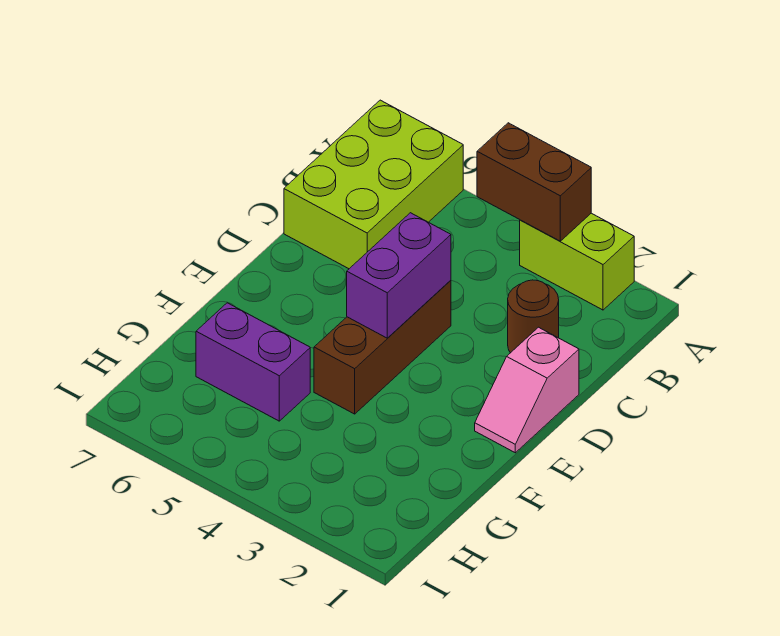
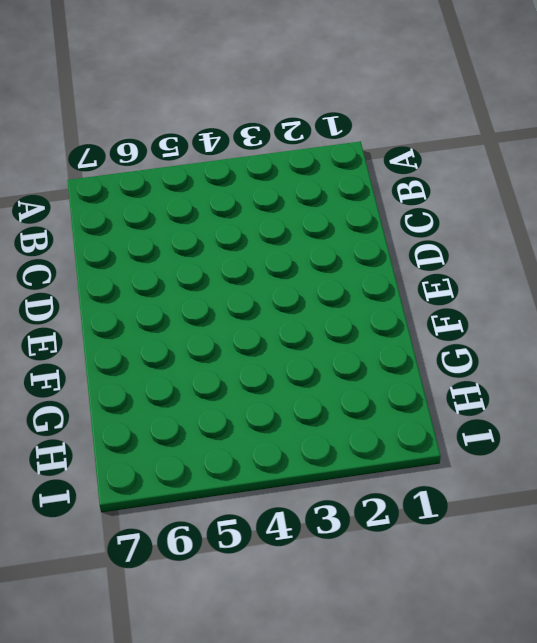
none -> lime brick A2:A3 level 1
none -> lime brick A6:C7 level 1

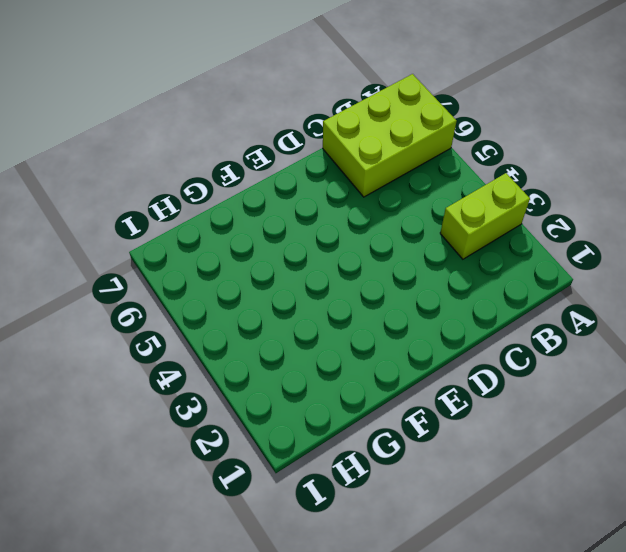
lime brick A3:B3 level 1 -> lime brick A2:A3 level 1
none -> brown round brick C2 level 1
none -> pink slope D1:E1 level 1 top D

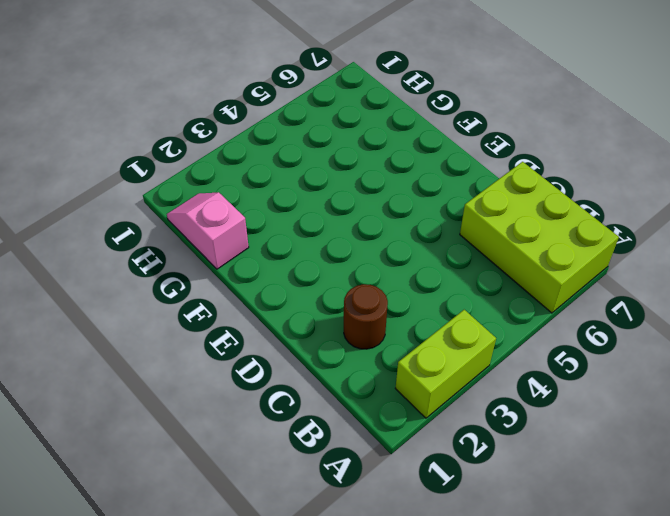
pink slope G1:H1 level 1 top G -> pink slope D1:E1 level 1 top D
none -> brown brick D4:F4 level 1
none -> purple brick G5:G6 level 1

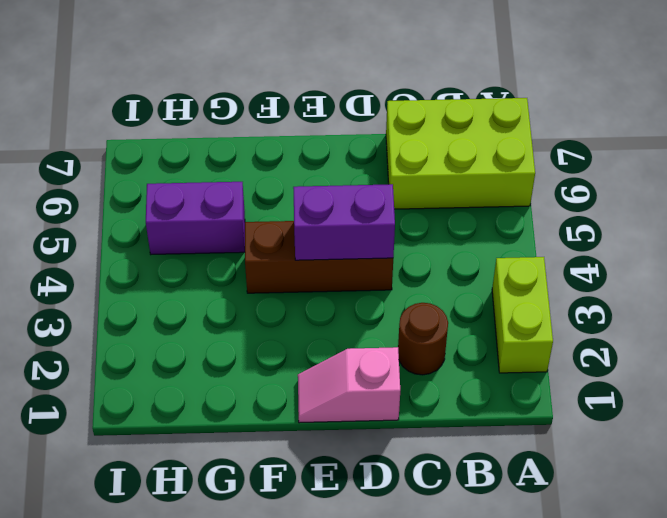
purple brick G5:H5 level 1 -> purple brick G5:G6 level 1
none -> brown brick A3:A4 level 2

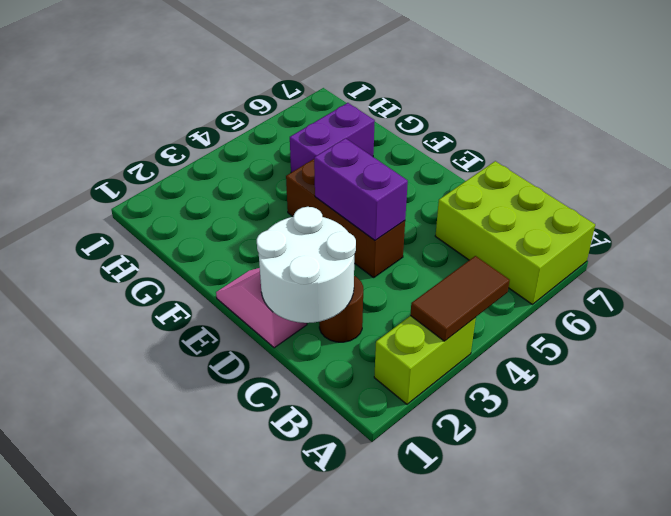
brown tile A3:A4 level 2 -> brown brick A3:A4 level 2
white round brick C1:D2 level 2 -> none

